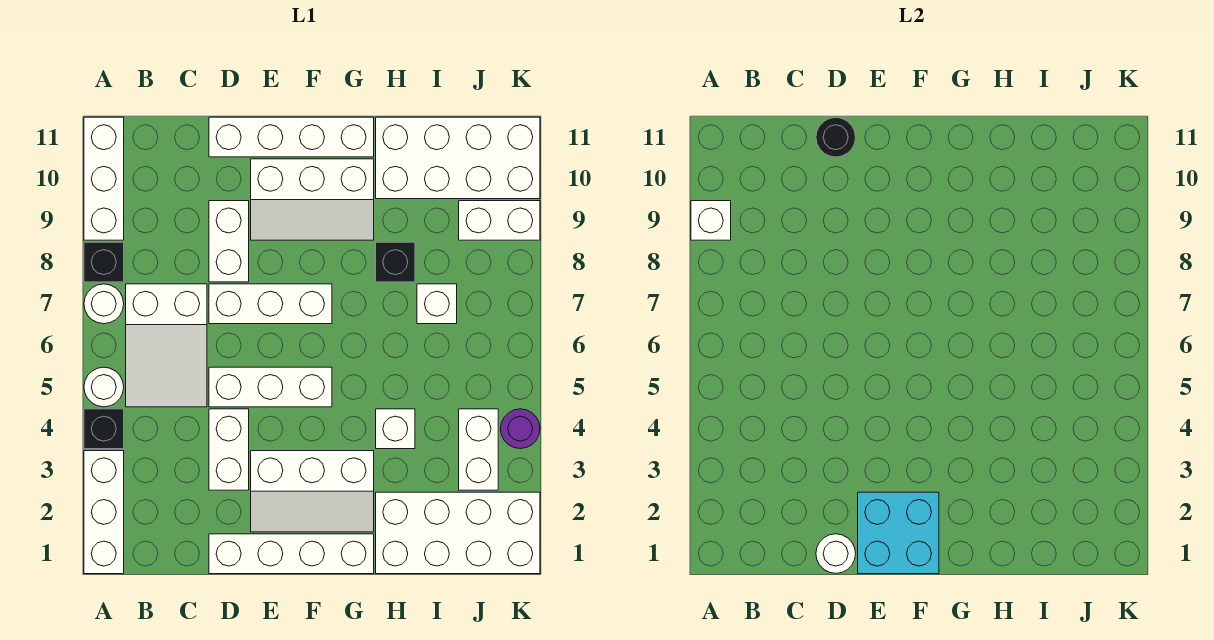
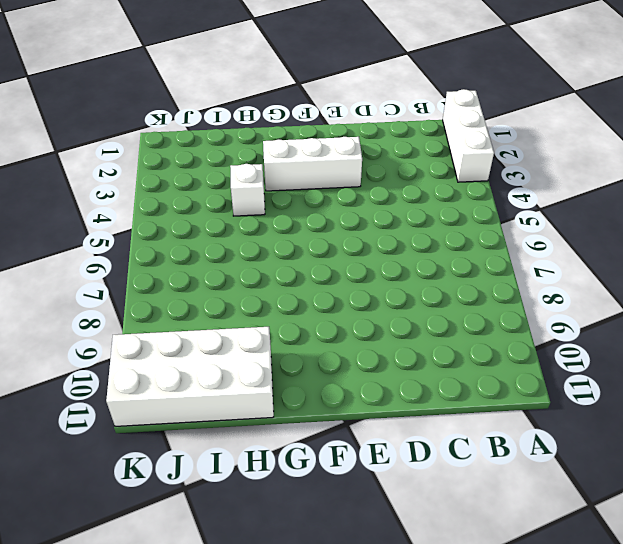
none -> black brick A4 level 1
none -> white round brick A5 level 1
none -> white round brick A7 level 1

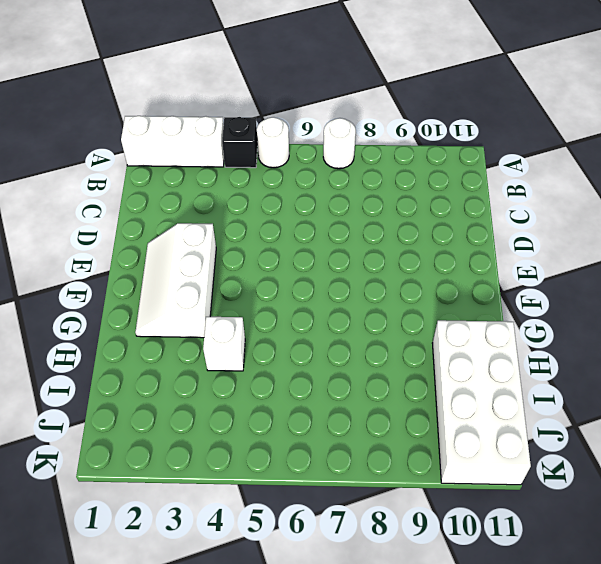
none -> black brick A8 level 1
none -> white brick A9:A11 level 1
none -> white slope B5:C7 level 1 top 7

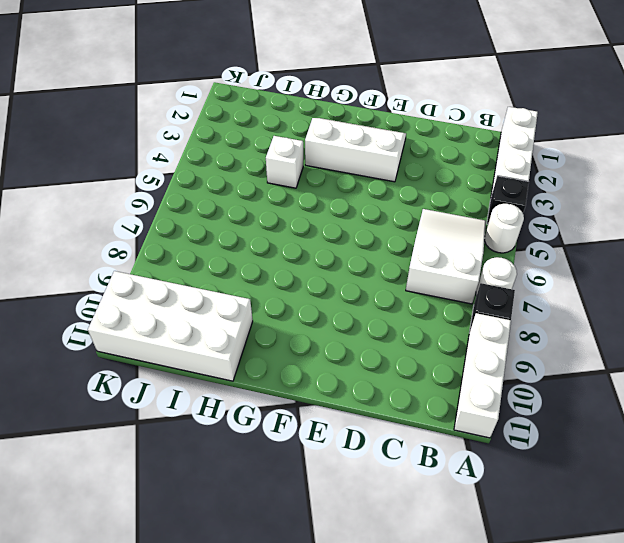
none -> white brick D1:G1 level 1
none -> white brick D3:D4 level 1
none -> white brick D5:F5 level 1

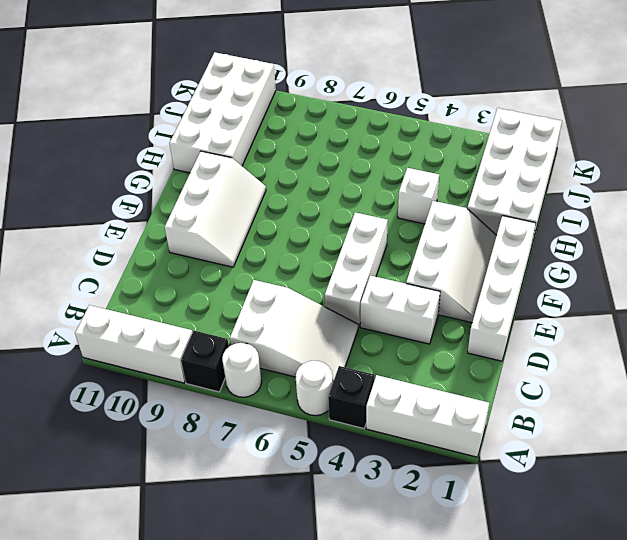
none -> white brick D7:F7 level 1
none -> white brick D8:D9 level 1
none -> white brick D11:G11 level 1

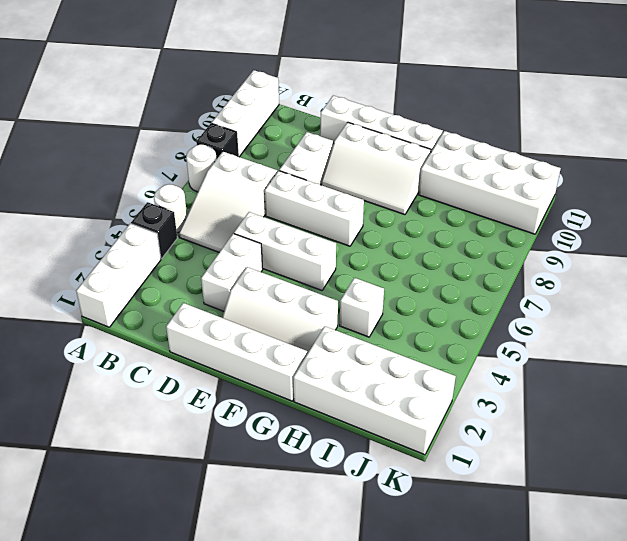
none -> black brick H8 level 1
none -> white brick I7 level 1
none -> white brick J3:J4 level 1

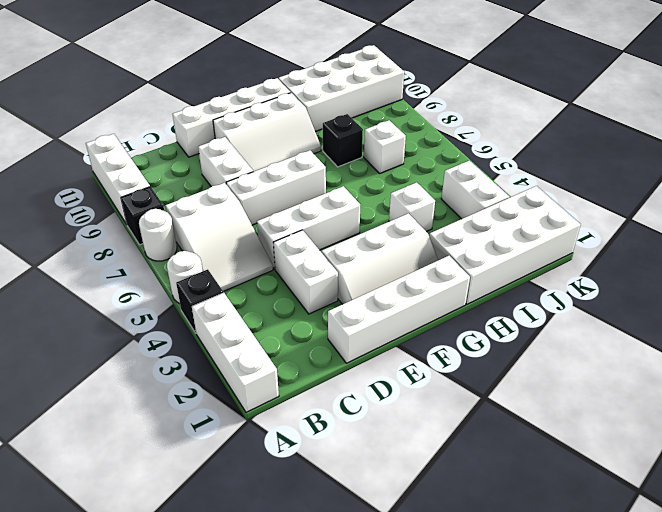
none -> white brick J9:K9 level 1
none -> purple round brick K4 level 1
none -> white brick A9 level 2

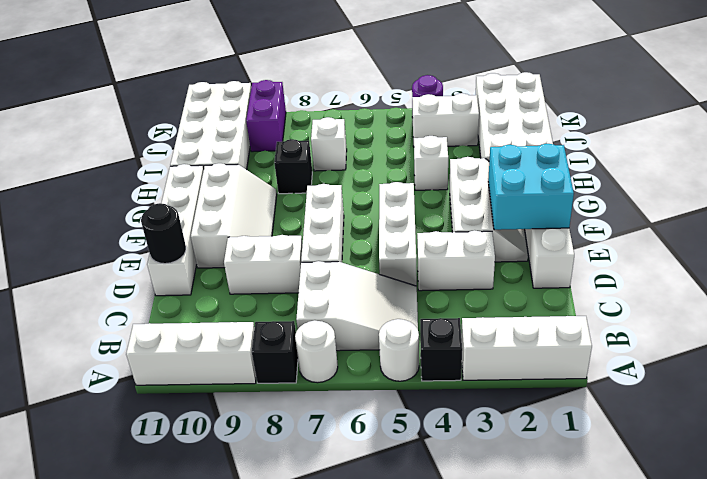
purple brick J9:K9 level 1 -> white brick J9:K9 level 1
none -> white brick A9 level 2
none -> white round brick D1 level 2

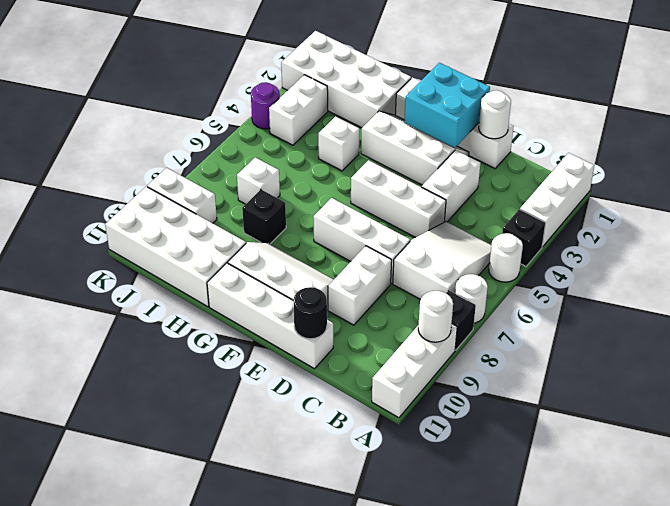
white round brick A9 level 2 -> white brick A9 level 2

